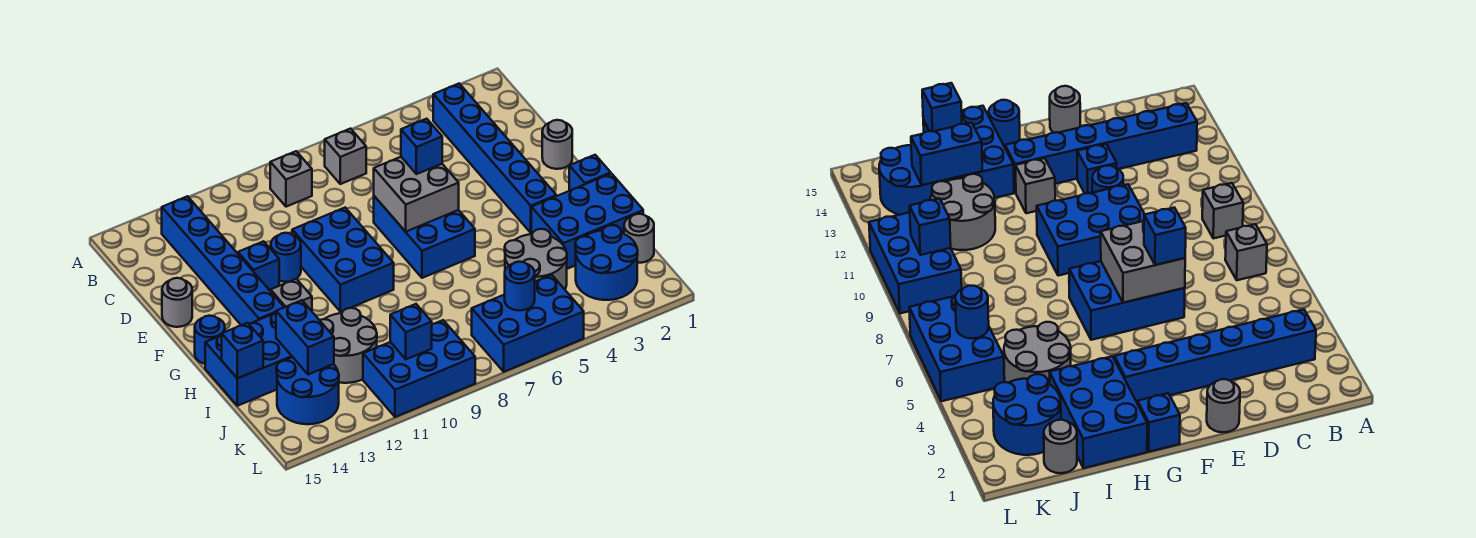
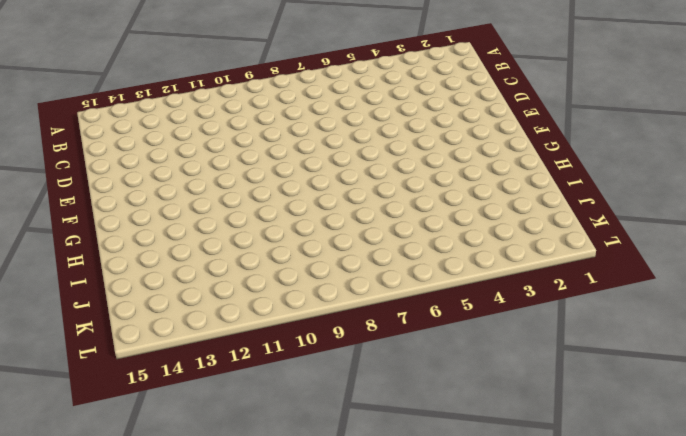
none -> blue brick B3:G3 level 1
none -> grey brick B7 level 1
none -> grey brick B9 level 1

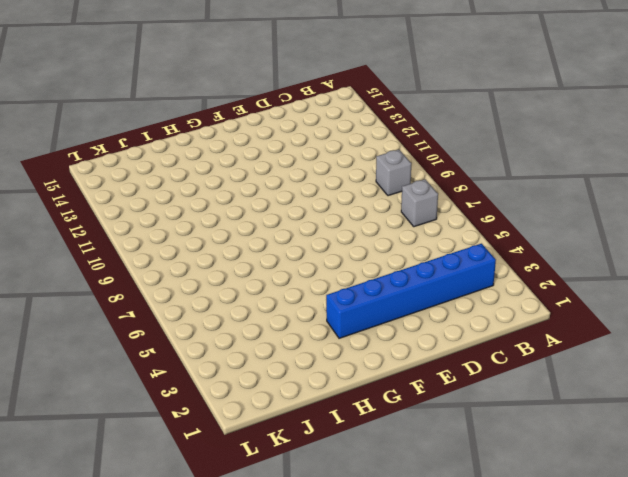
none -> blue brick B13:G13 level 1
none -> grey round brick E1 level 1
none -> blue brick E6:G7 level 1

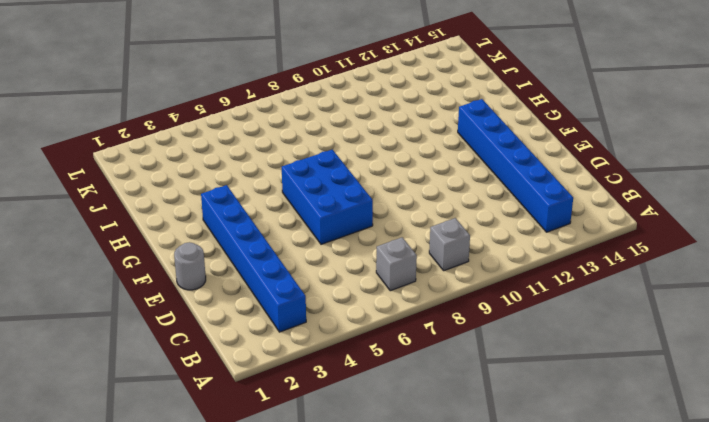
none -> blue brick E9:G10 level 1
none -> blue round brick E11 level 1
none -> blue brick E12 level 1

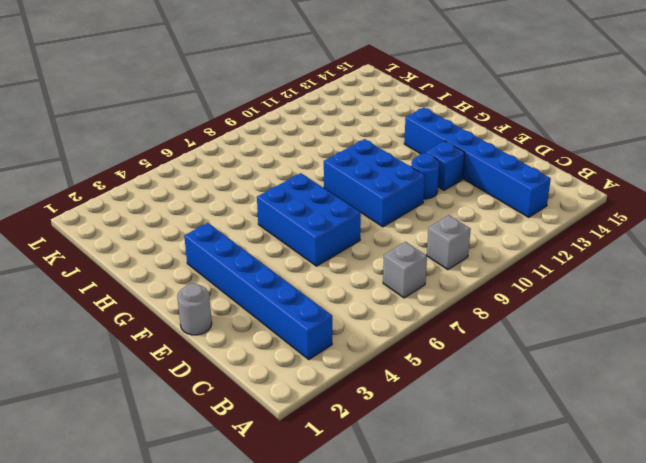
none -> grey round brick E15 level 1
none -> blue brick G1 level 1
none -> grey brick G12 level 1

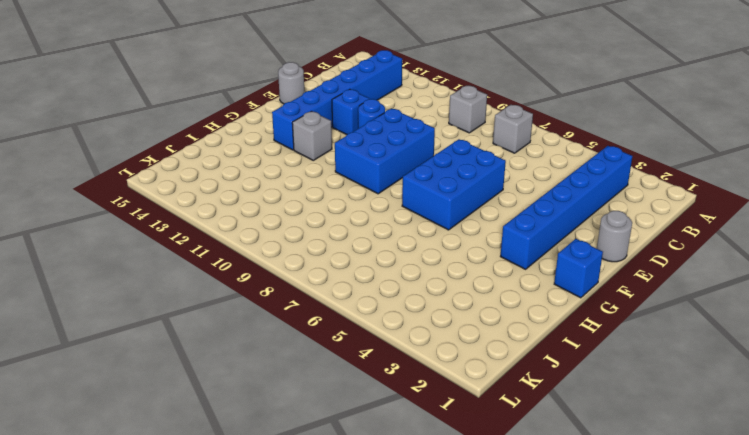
none -> blue round brick G15 level 1
none -> blue brick H1:I3 level 1
none -> blue brick H13:I15 level 1

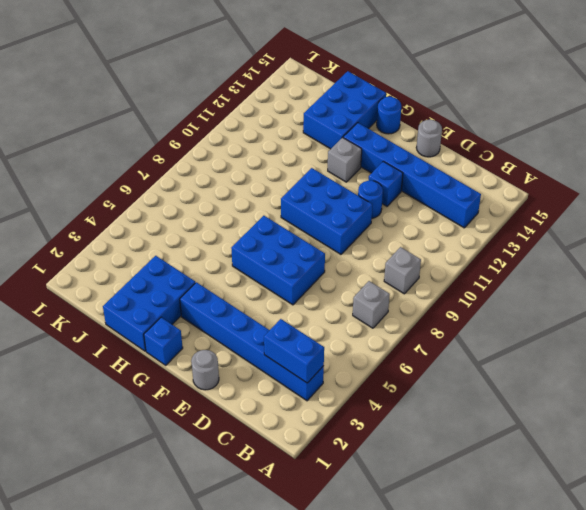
blue brick B3:C3 level 2 -> blue brick I13:J13 level 2
none -> grey round brick I4:J5 level 1
none -> grey round brick I11:J12 level 1
none -> grey round brick J1 level 1

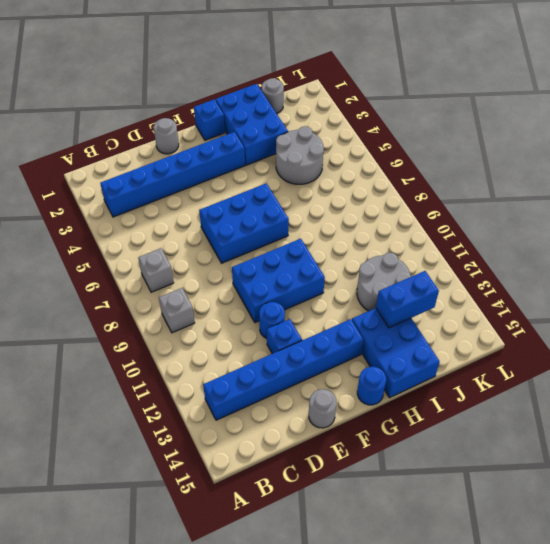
none -> grey brick G12 level 1
none -> blue round brick J2:K3 level 1
none -> blue round brick J13:K14 level 1

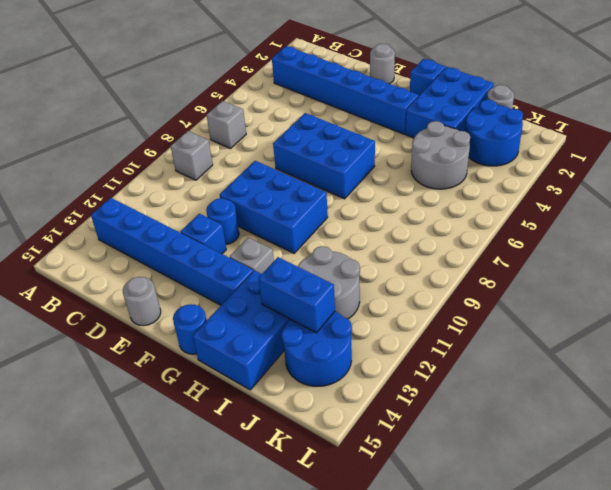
none -> blue brick K5:L7 level 1
none -> blue brick K9:L11 level 1
none -> grey brick E6:F7 level 2

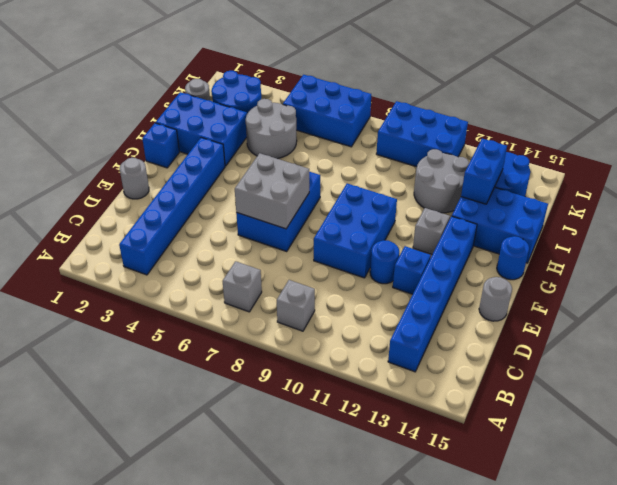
none -> blue brick I15 level 2
none -> blue round brick K6 level 2
none -> blue brick K10 level 2

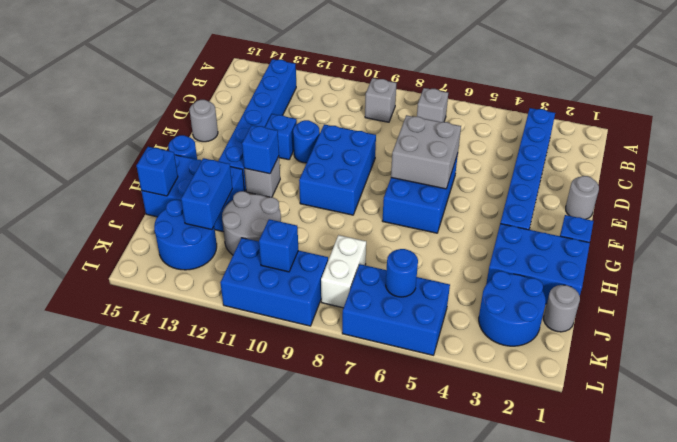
blue brick G12 level 2 -> blue brick E6 level 3
white brick J8:K8 level 1 -> none
none -> grey round brick I4:J5 level 1

